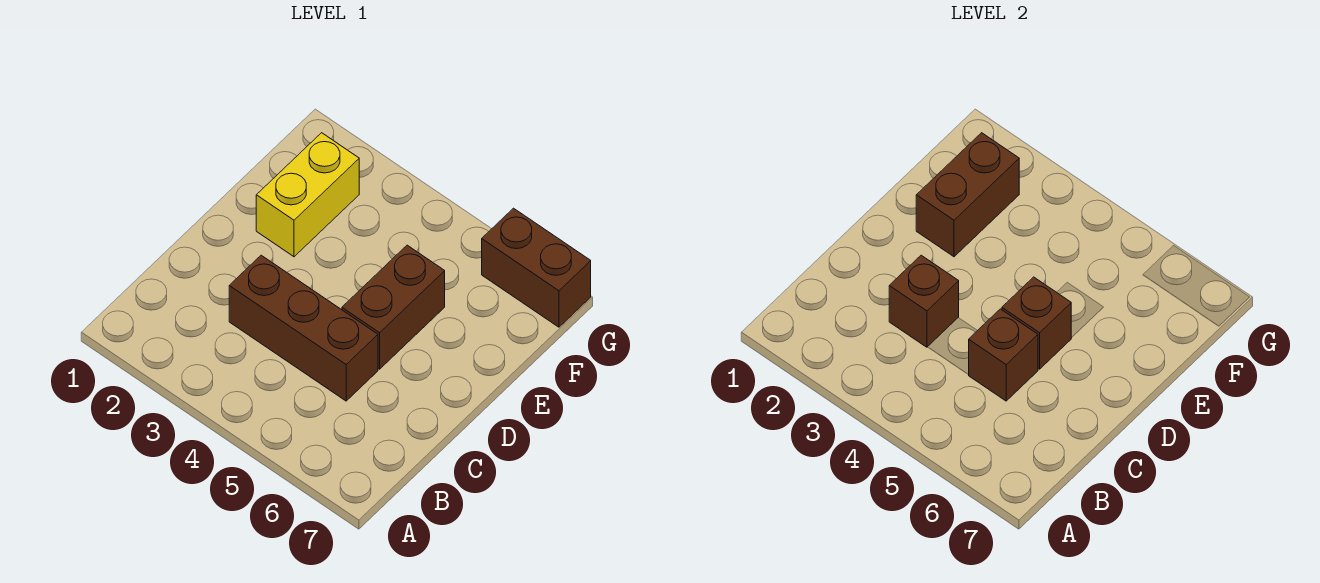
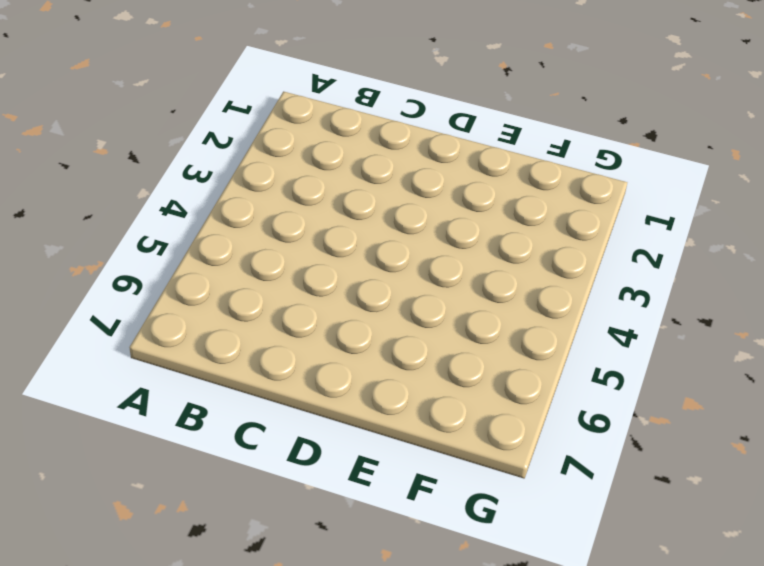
none -> brown brick C3:C5 level 1
none -> brown brick D5:E5 level 1

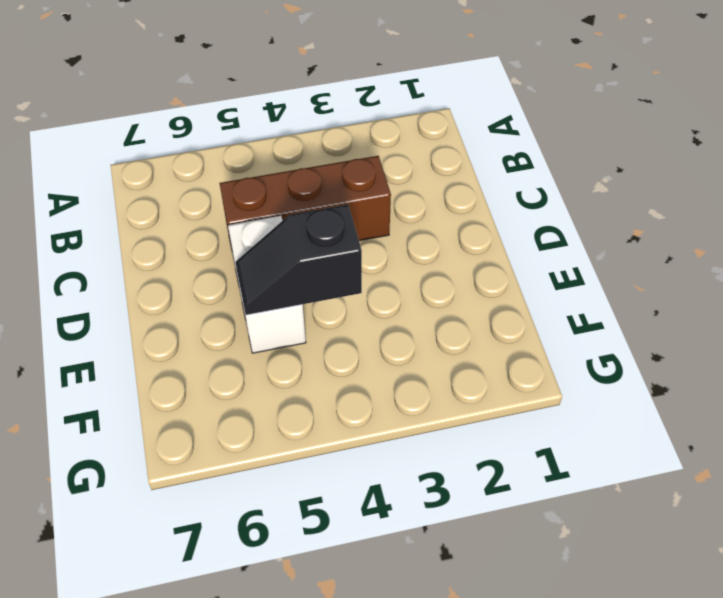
white brick D5:E5 level 1 -> brown brick D5:E5 level 1
black slope E4:E5 level 2 top 4 -> none
none -> yellow brick E2:F2 level 1
none -> brown brick G6:G7 level 1

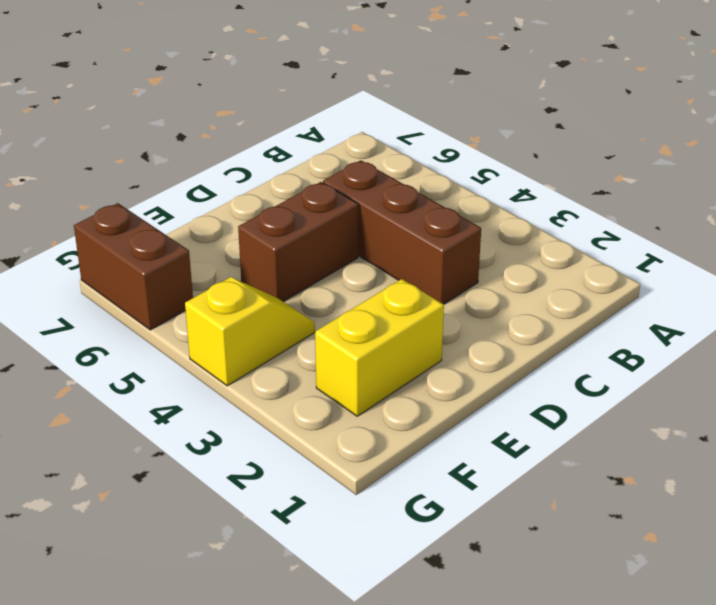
yellow slope F4:G4 level 1 top G -> none
none -> brown brick C3 level 2
none -> brown brick C5 level 2

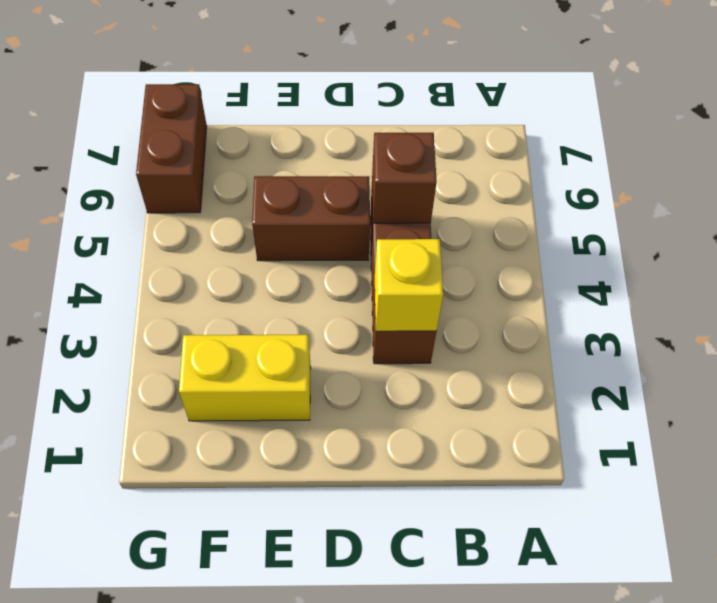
yellow brick C3 level 2 -> brown brick C3 level 2
none -> brown brick D5 level 2
none -> brown brick E2:F2 level 2

